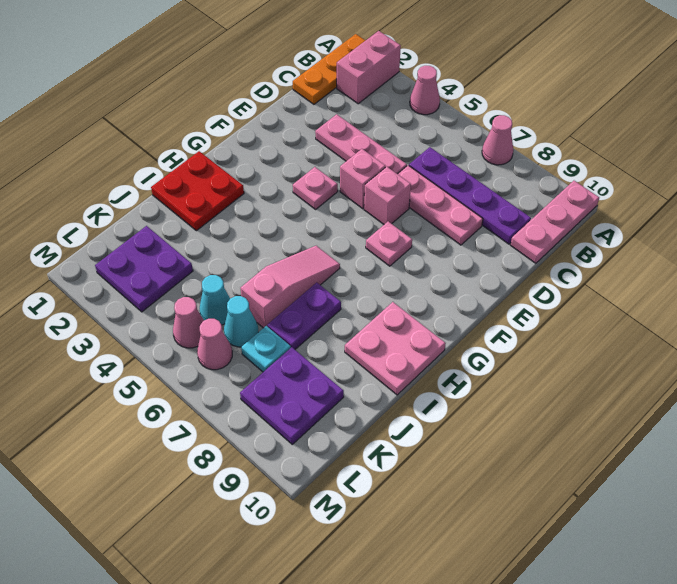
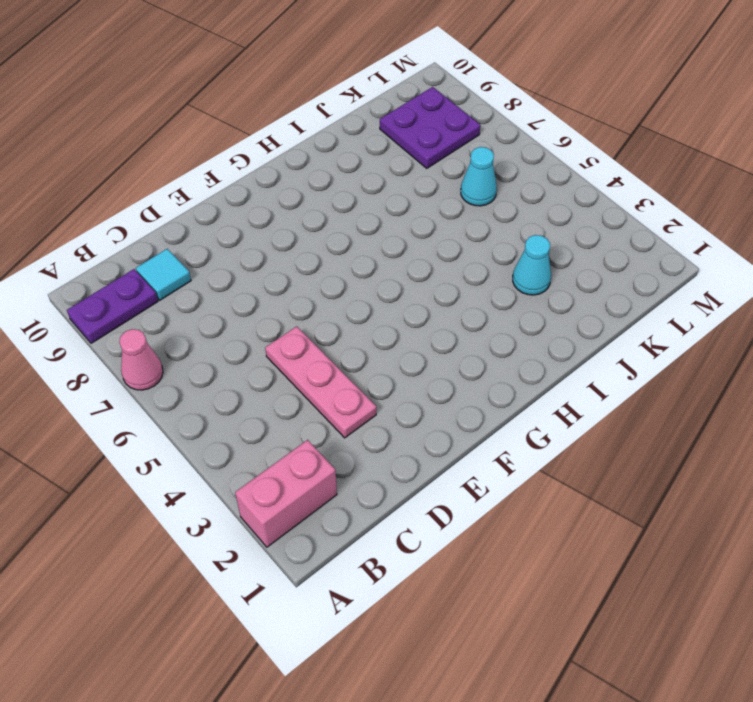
purple plate A9:B9 level 1 -> purple plate I7:J7 level 1
cyan tile C9 level 1 -> purple plate C6:C9 level 1
cyan cone J3 level 1 -> cyan cone K5 level 1
none -> orange plate A1:C1 level 1
none -> pink cone A4 level 1
none -> pink plate A10:C10 level 1

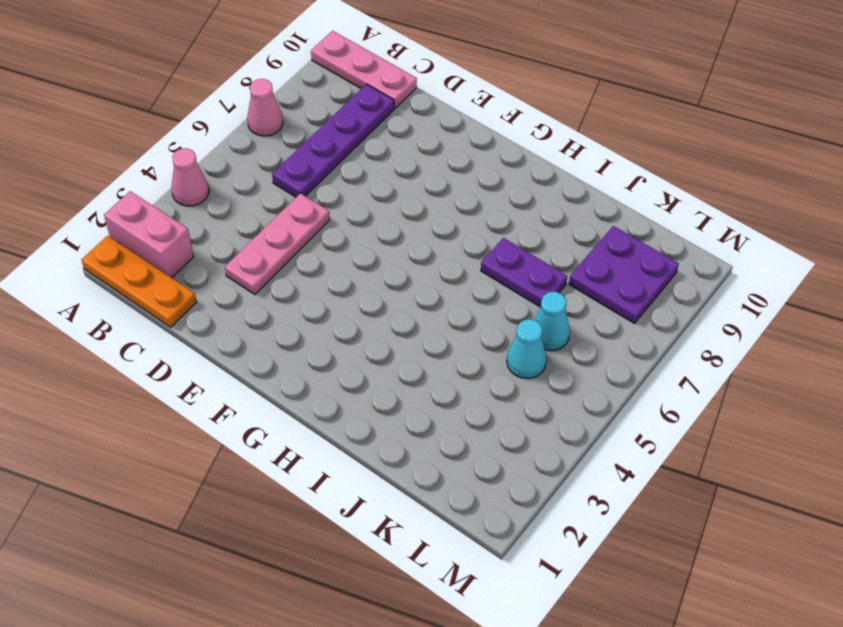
none -> pink plate D6:D8 level 1
none -> pink brick E5 level 1
none -> pink brick E6 level 1

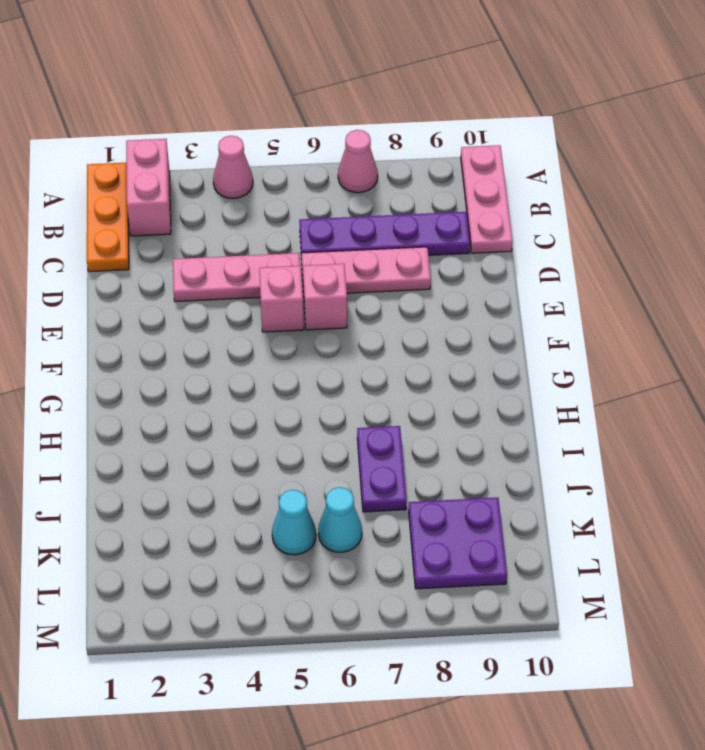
none -> pink plate F4 level 1
none -> pink plate F7 level 1
none -> red plate H1:I2 level 1

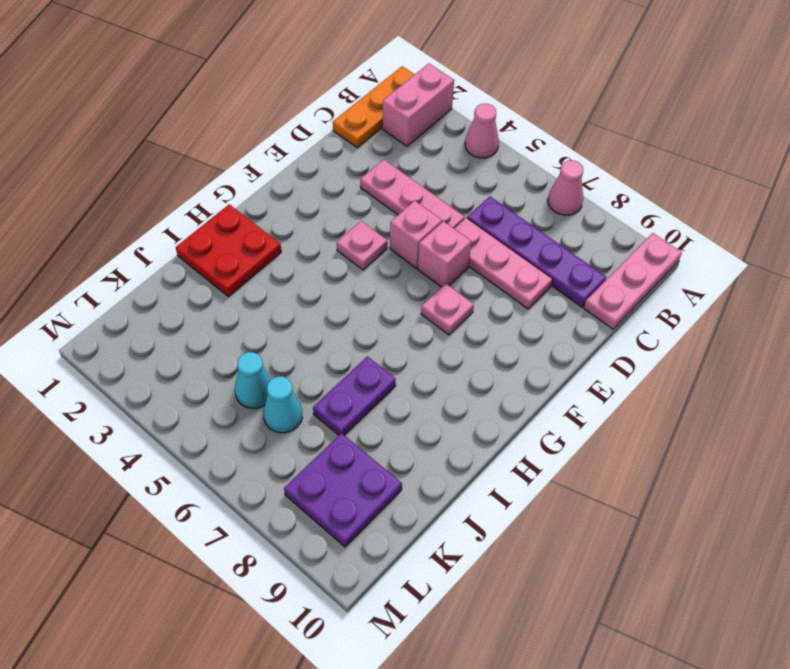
none -> pink slope H6:J6 level 1 top J
none -> pink plate H9:I10 level 1
none -> purple plate K2:L3 level 1

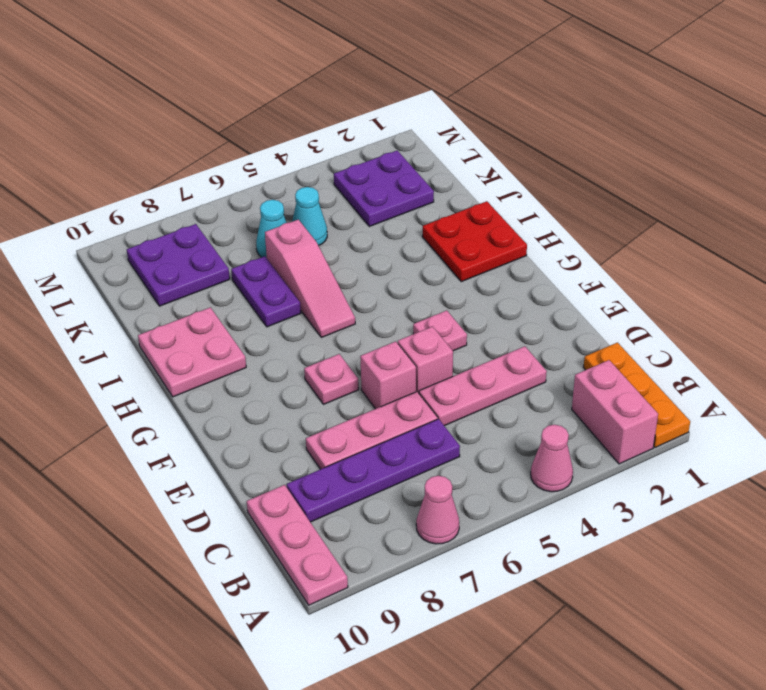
none -> cyan plate K7 level 1
none -> pink cone L5 level 1
none -> pink cone L6 level 1

